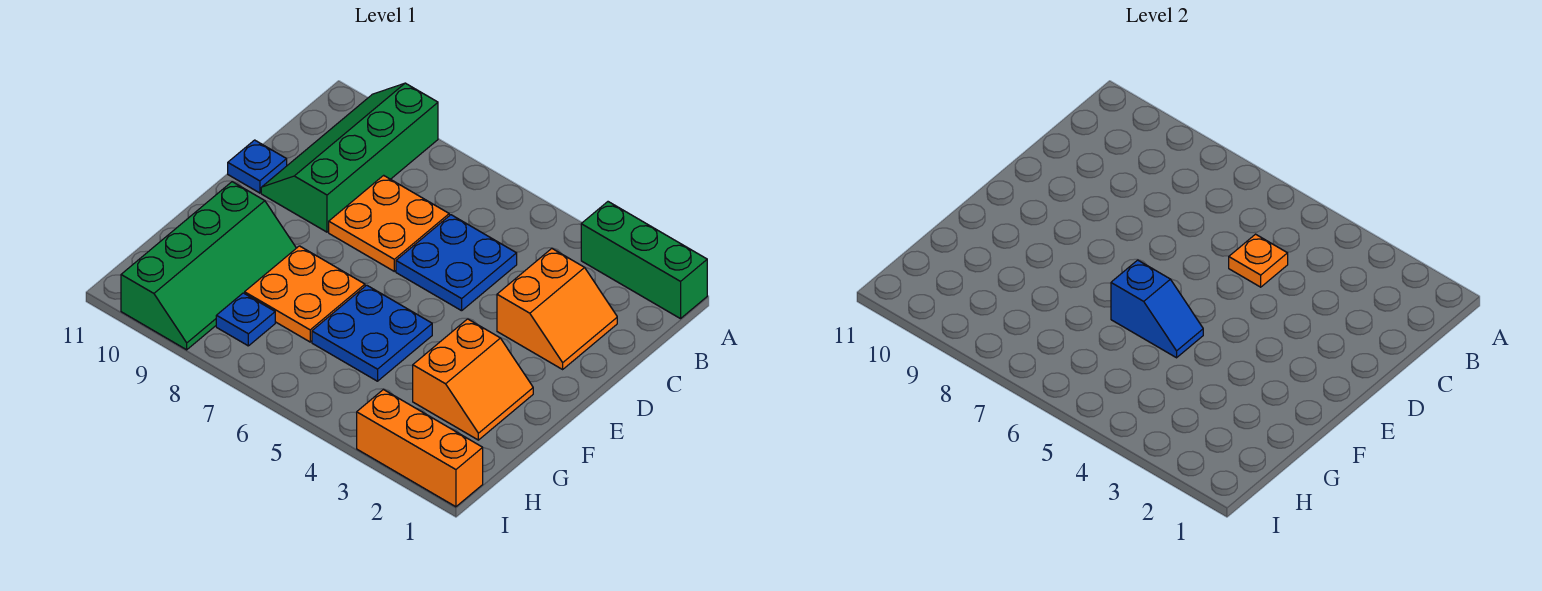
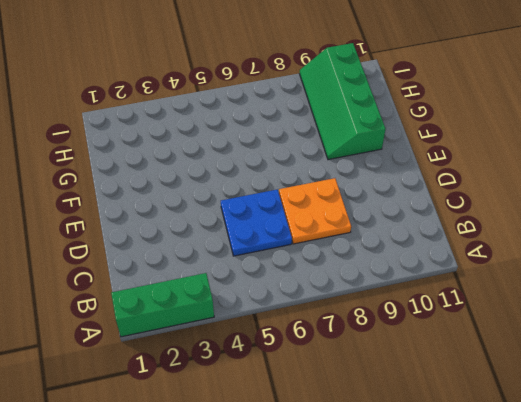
none -> green slope A9:D10 level 1 top 9
none -> orange slope C2:D3 level 1 top 3
none -> blue plate D11 level 1

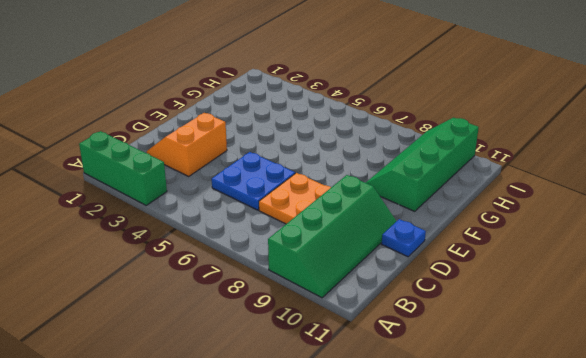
none -> orange slope F2:G3 level 1 top 3
none -> blue plate F5:G6 level 1
none -> orange plate F7:G8 level 1

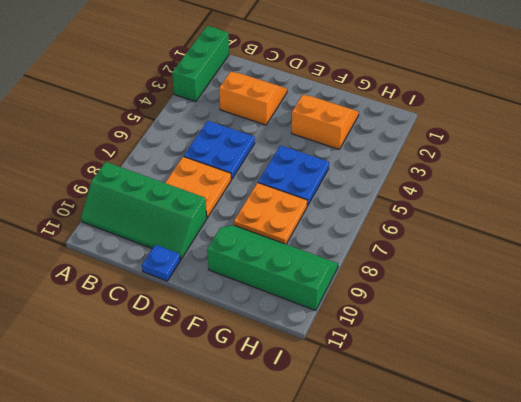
none -> blue plate H8 level 1
none -> orange brick I1:I3 level 1
none -> orange plate C5 level 2

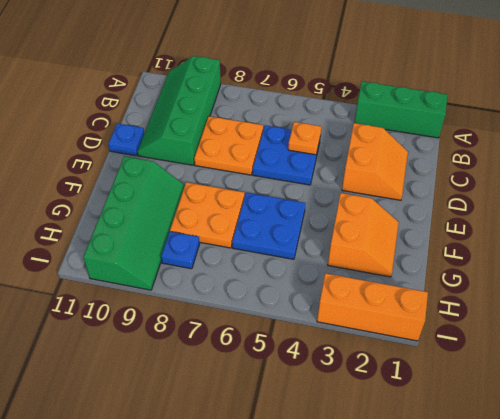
none -> blue slope F5:F6 level 2 top 6

